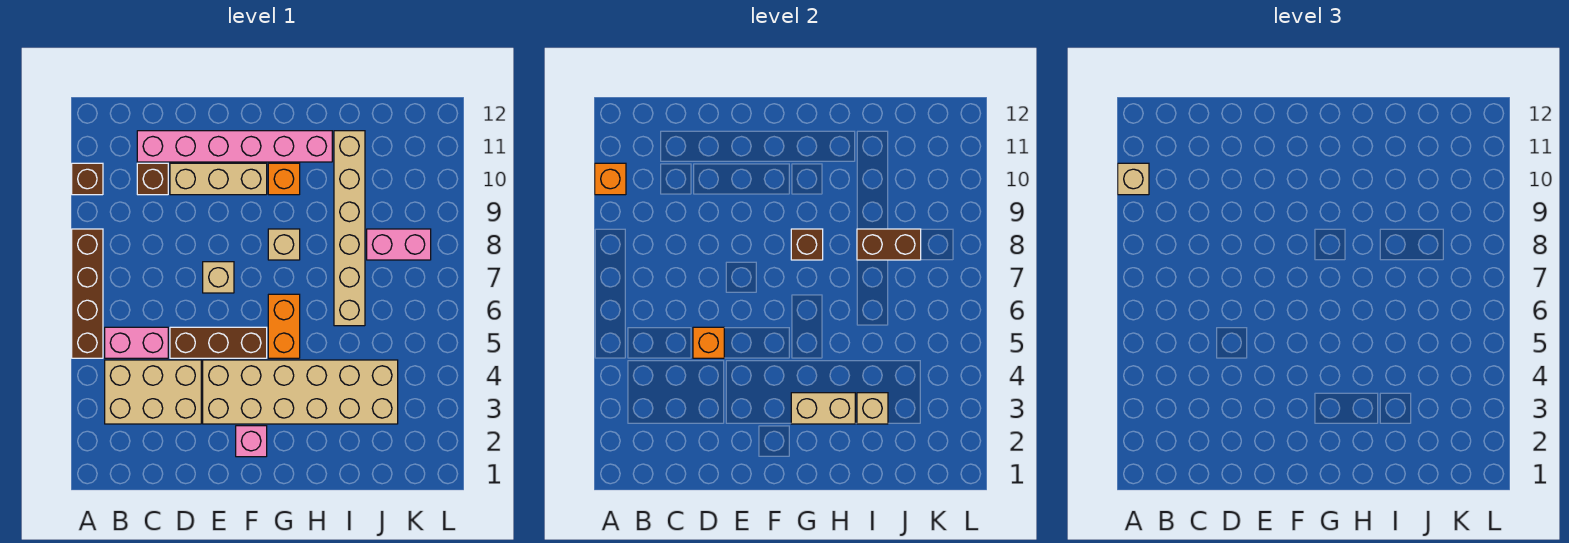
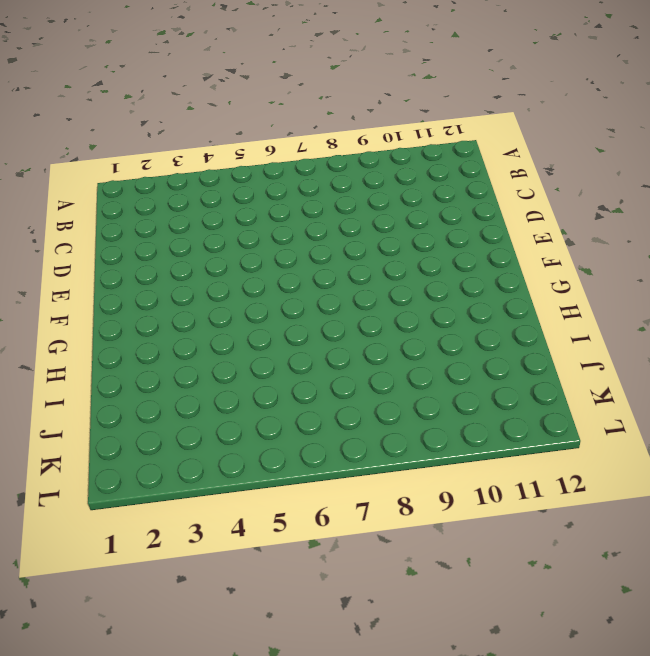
none -> brown brick A5:A8 level 1
none -> brown brick A10 level 1
none -> tan brick B3:D4 level 1

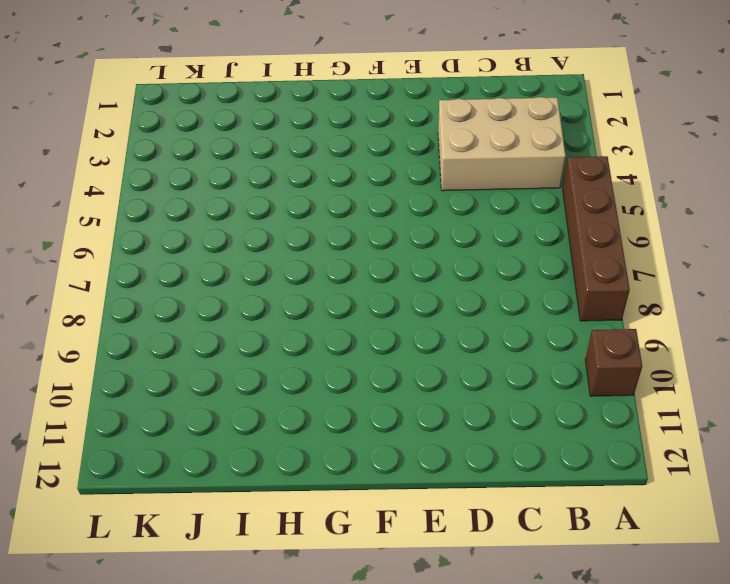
none -> pink brick B5:C5 level 1
none -> brown brick C10 level 1
none -> pink brick C11:H11 level 1

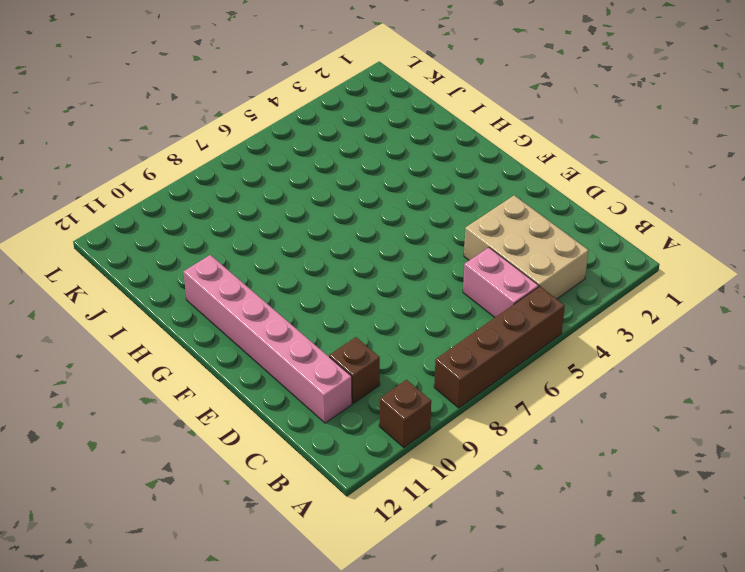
none -> brown brick D5:F5 level 1
none -> tan brick D10:F10 level 1
none -> tan brick E3:J4 level 1

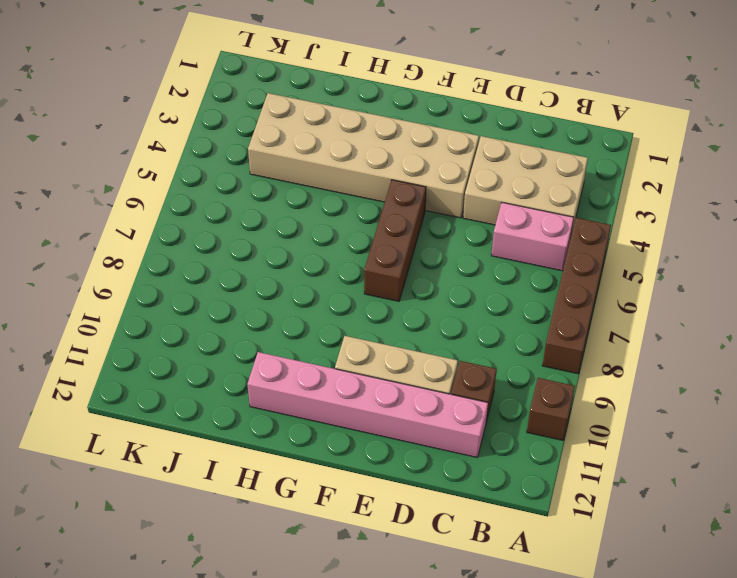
brown brick F5:F7 level 1 -> brown brick D5:F5 level 1
none -> tan brick E7 level 1
none -> pink brick F2 level 1
none -> orange brick G5:G6 level 1

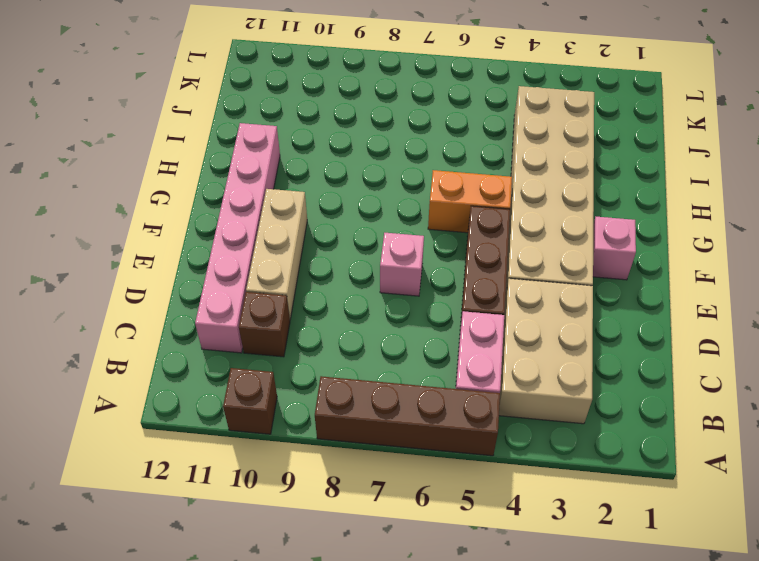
pink brick E7 level 1 -> tan brick E7 level 1
none -> tan brick G8 level 1
none -> orange brick G10 level 1
none -> tan brick I6:I11 level 1

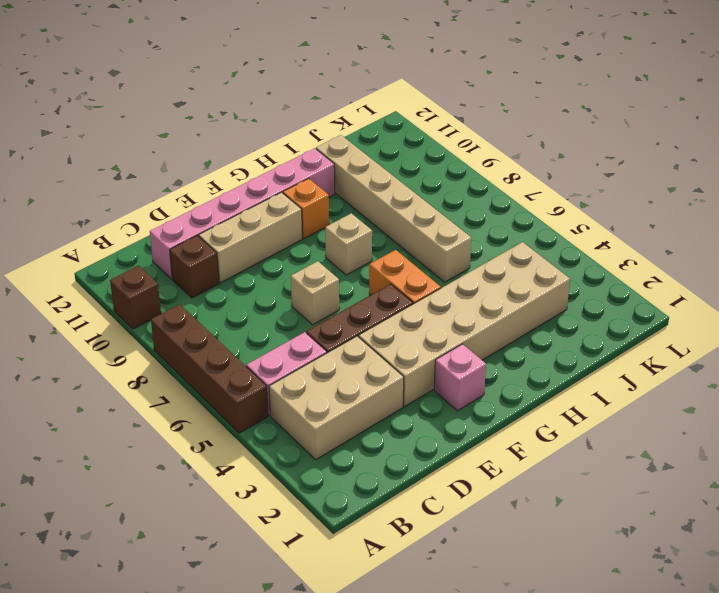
none -> pink brick J8:K8 level 1
none -> orange brick A10 level 2
none -> orange brick D5 level 2

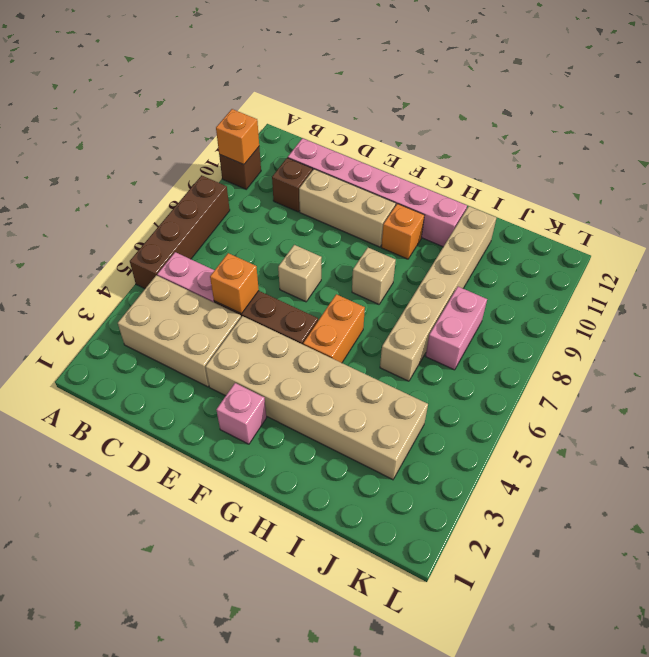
pink brick J7:J8 level 1 -> pink brick J8:K8 level 1
none -> tan brick G3:H3 level 2
none -> brown brick G8 level 2
none -> tan brick I3 level 2

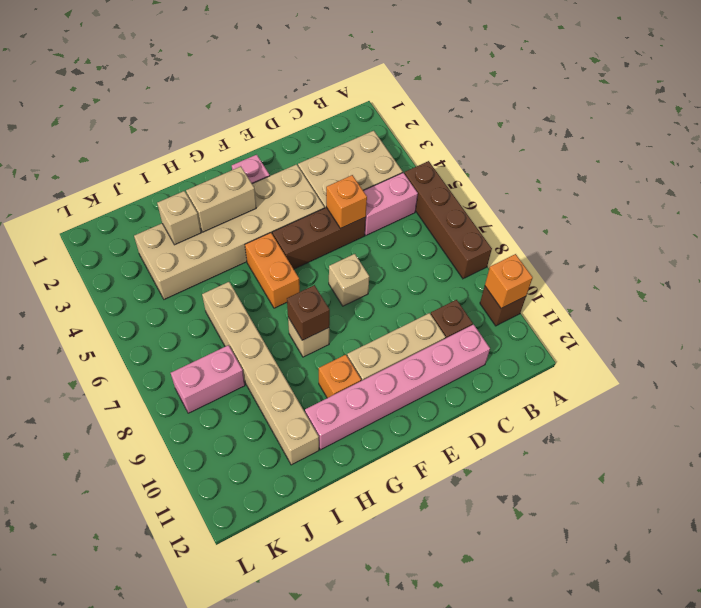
none -> brown brick I8:J8 level 2
none -> tan brick A10 level 3

